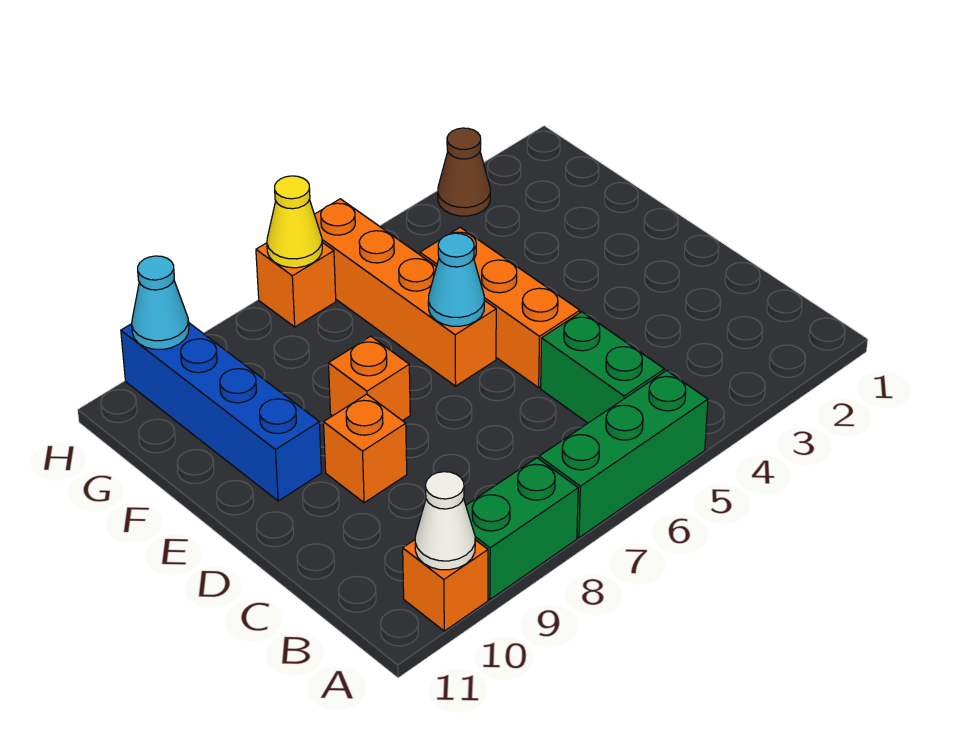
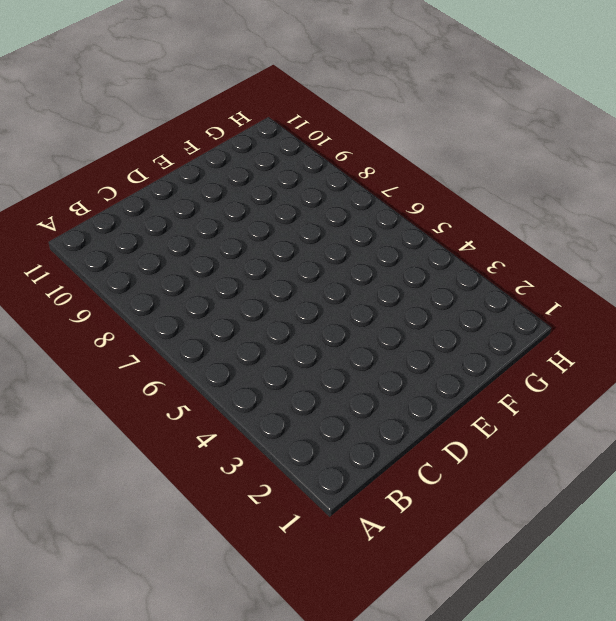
none -> green brick A5:A7 level 1
none -> green brick A8:A9 level 1
none -> orange brick A10 level 1

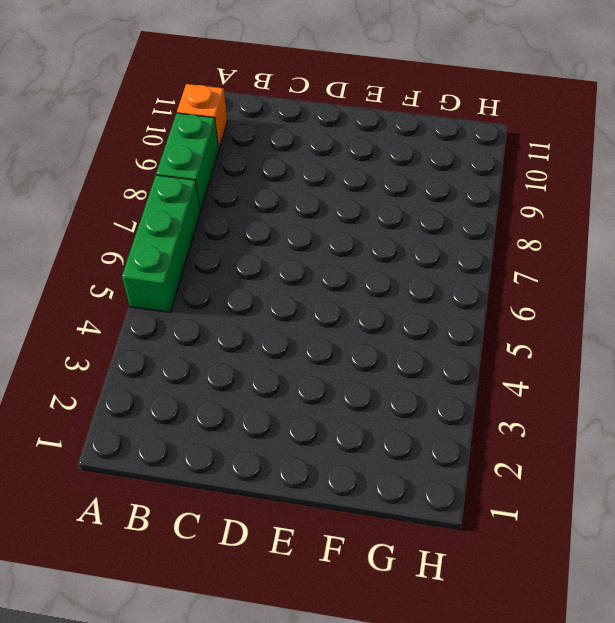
none -> green brick B5:C5 level 1
none -> orange brick D5:F5 level 1
none -> orange brick D9 level 1

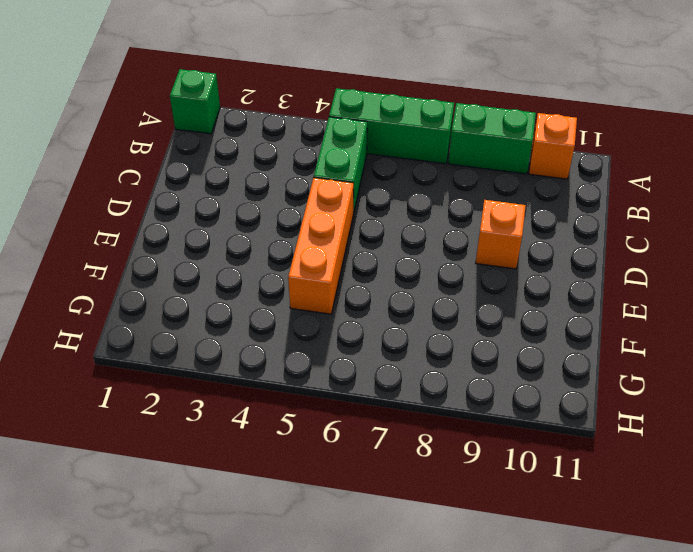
green brick A1 level 1 -> none
none -> orange brick E6:H6 level 1
none -> orange brick E8 level 1
none -> blue brick E10:H10 level 1

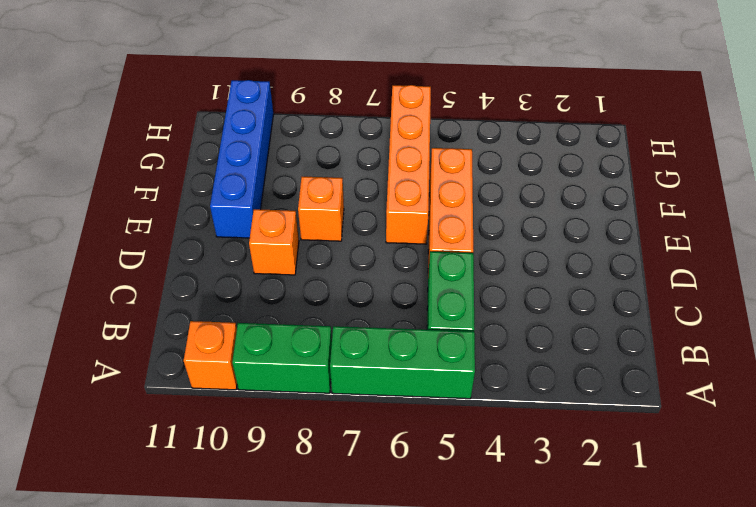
none -> brown cone H3 level 1
none -> orange brick H7 level 1
none -> white cone A10 level 2

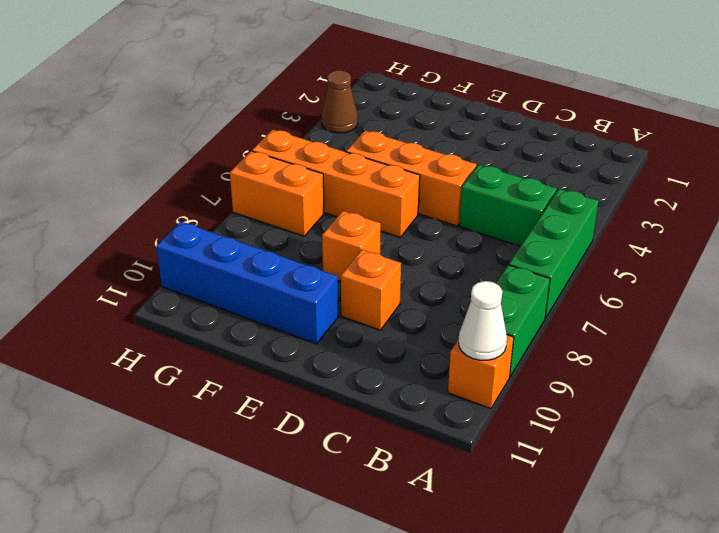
orange brick G7:H7 level 1 -> orange brick H7 level 1
none -> cyan cone E6 level 2
none -> yellow cone H7 level 2
none -> cyan cone H10 level 2

